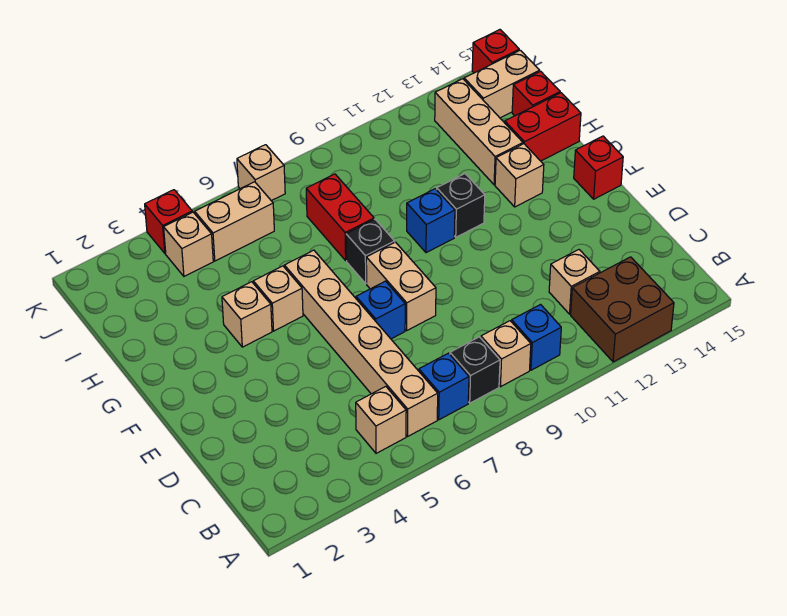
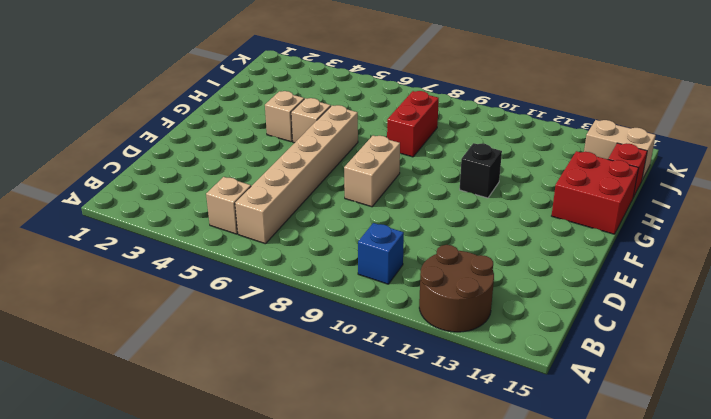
brown round brick A12:B13 level 1 -> brown brick A12:B13 level 1
red brick G14:H15 level 1 -> red brick H14:H15 level 1
none -> blue brick B7 level 1
none -> black brick B8 level 1
none -> tan brick B9 level 1

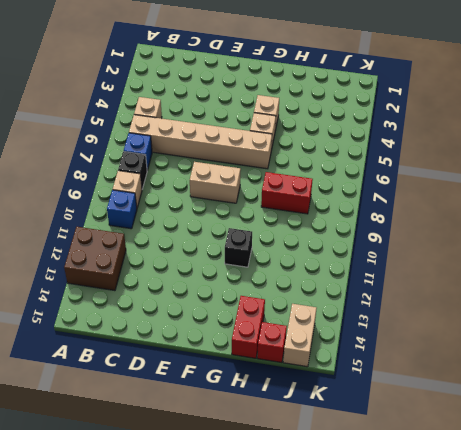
none -> tan brick C12 level 1
none -> blue brick E7 level 1
none -> red brick F15 level 1

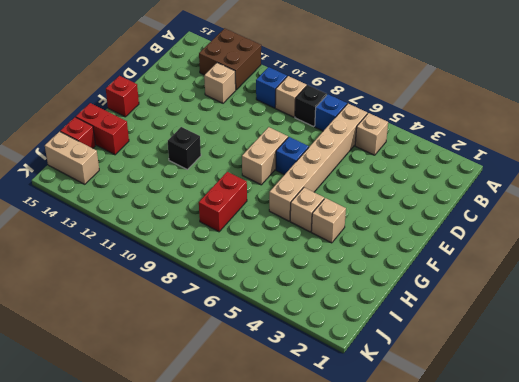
none -> black brick G8 level 1
none -> blue brick G10 level 1
none -> tan brick G13 level 1

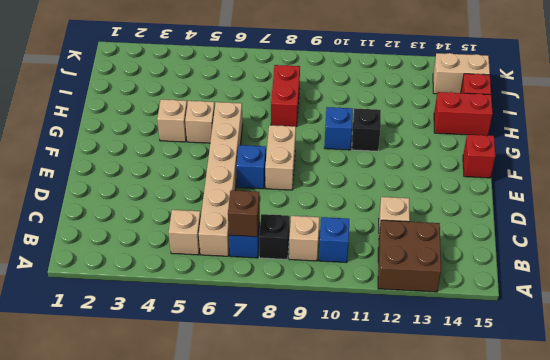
brown brick B7 level 2 -> none
none -> black brick G8 level 1
none -> tan brick G13 level 1
none -> tan brick H13:J13 level 1

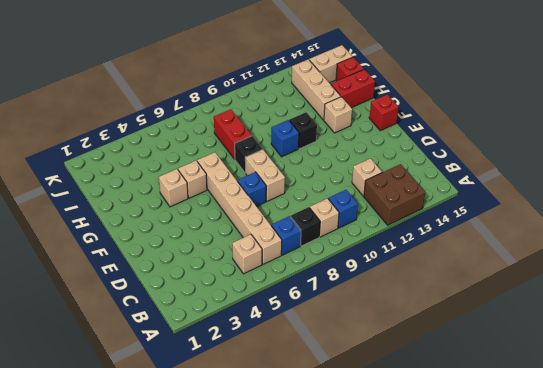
none -> tan brick J4 level 1
none -> tan brick J5:J6 level 1
none -> red brick K4 level 1

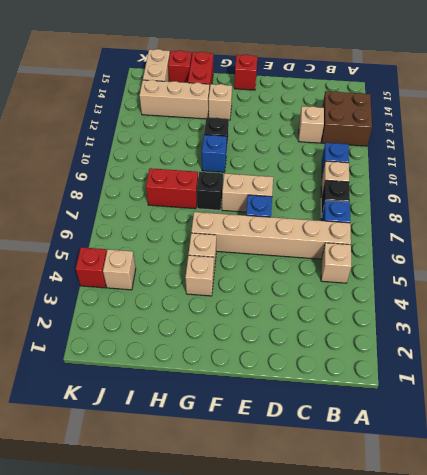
none -> tan brick J5:J6 level 1
none -> tan brick K7 level 1
none -> red brick K15 level 1

